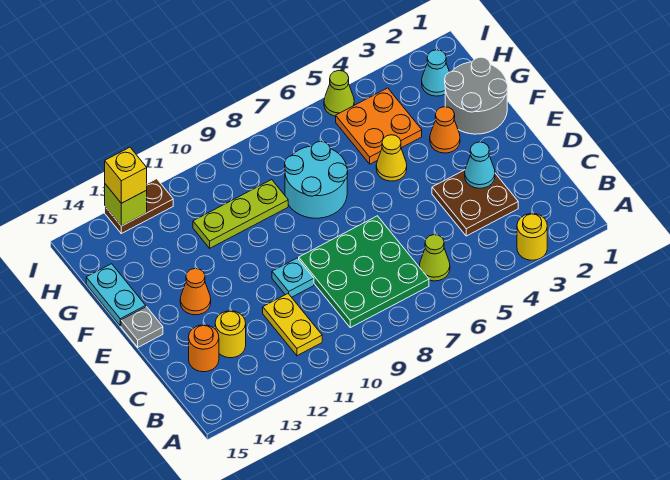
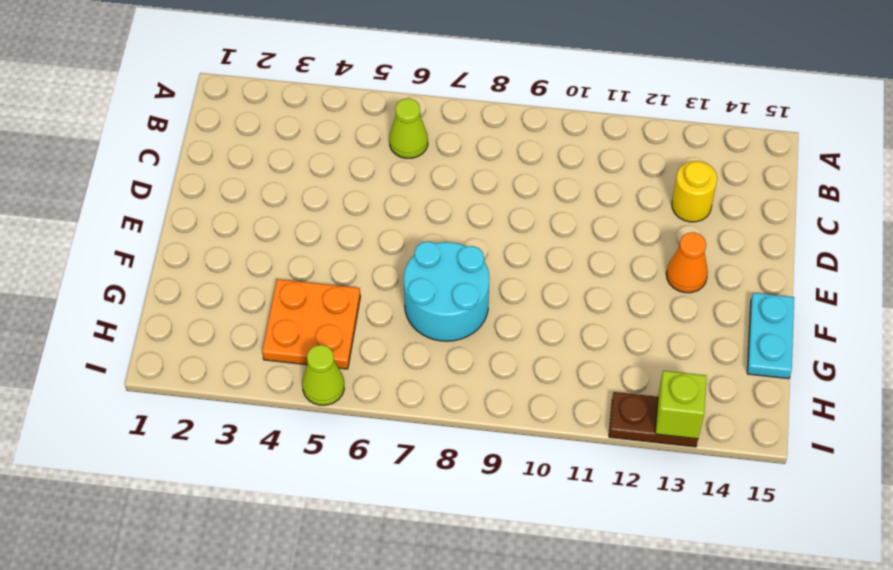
none -> yellow round brick A3 level 1
none -> green plate B7:D9 level 1
none -> yellow plate B11:C11 level 1

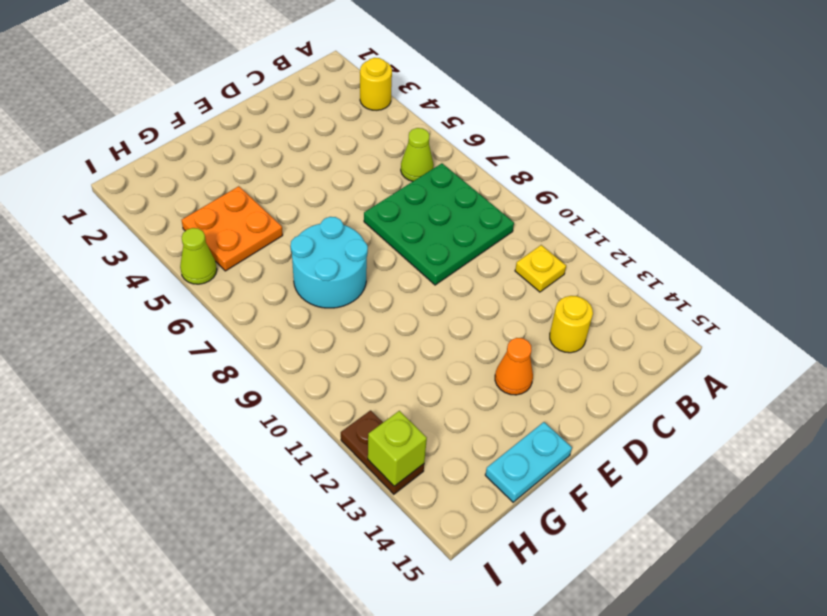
yellow plate B11 level 1 -> yellow plate B11:C11 level 1
none -> brown plate C3:D4 level 1
none -> orange round brick C14 level 1
none -> cyan plate D10 level 1

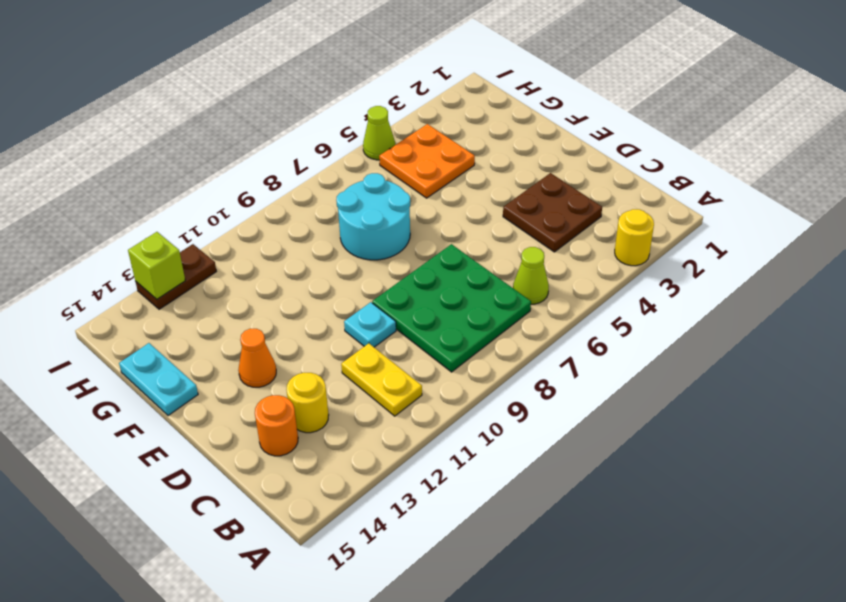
none -> grey plate E15 level 1
none -> grey round brick F1:G2 level 1
none -> orange cone F3 level 1

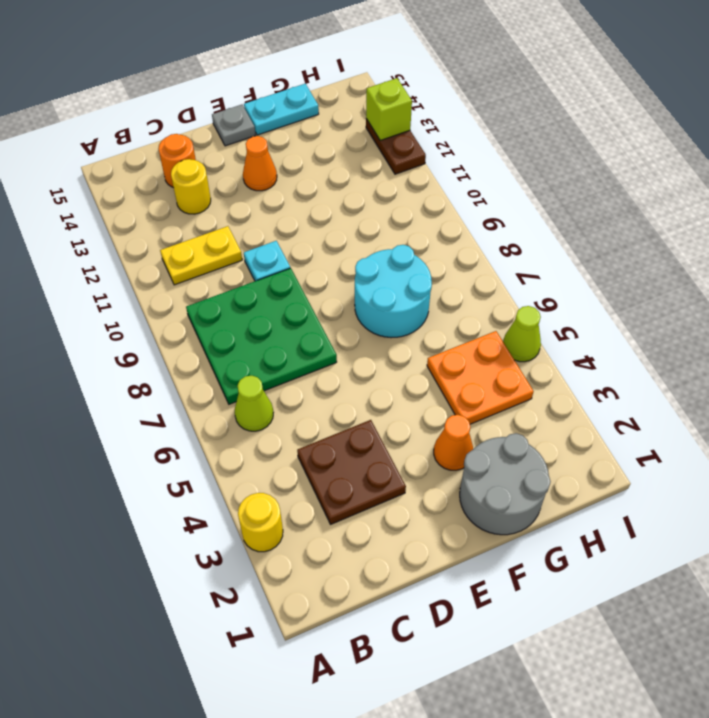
none -> yellow cone F5 level 1
none -> lime plate G9:G11 level 1
none -> cyan cone H2 level 1

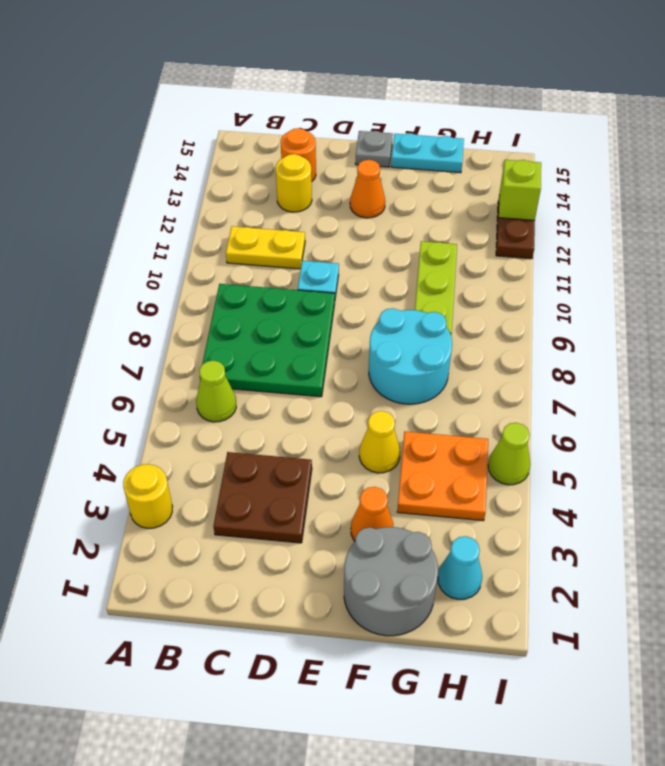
none -> cyan cone D3 level 2
none -> yellow brick I13 level 3

